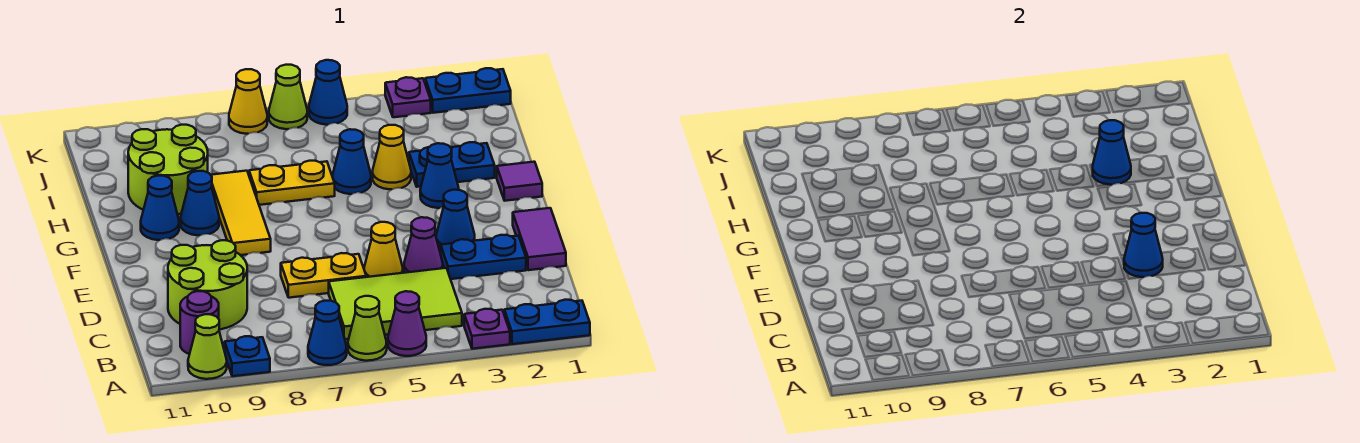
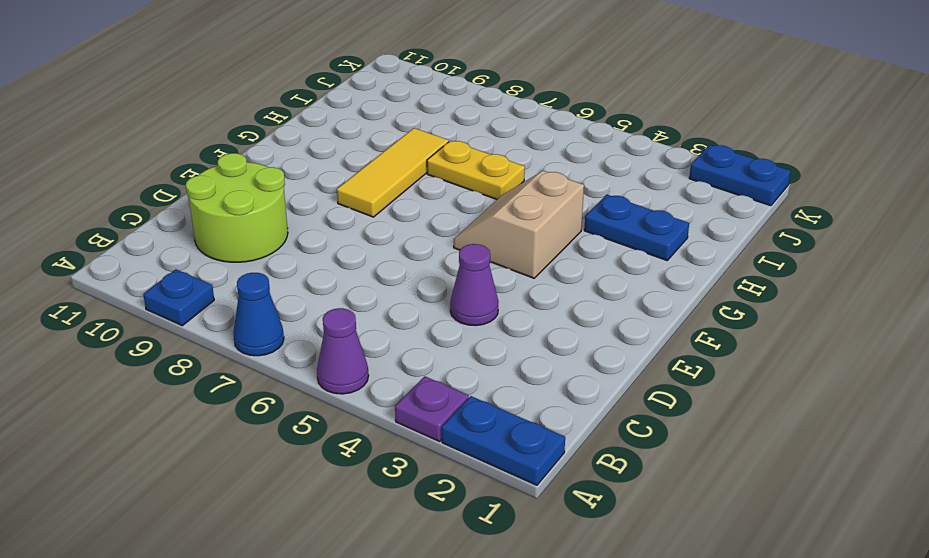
tan slope F4:G5 level 1 top 4 -> none
none -> lime cone A6 level 1
none -> lime cone A10 level 1
none -> lime tile B4:C6 level 1
none -> purple round brick B10 level 1

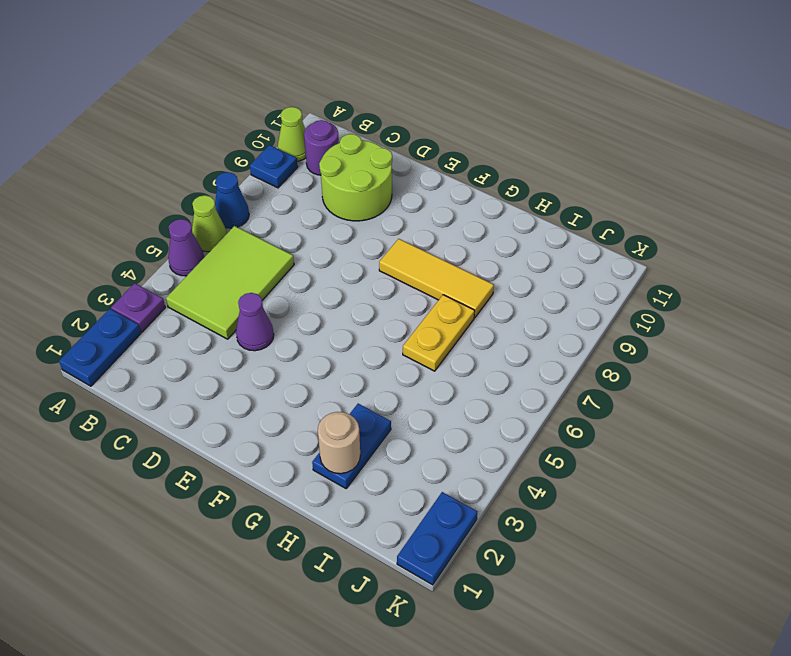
tan round brick H2 level 2 -> none
none -> purple tile D1:E1 level 1
none -> blue plate D2:D3 level 1
none -> yellow cone D5 level 1
none -> yellow plate D6:D7 level 1

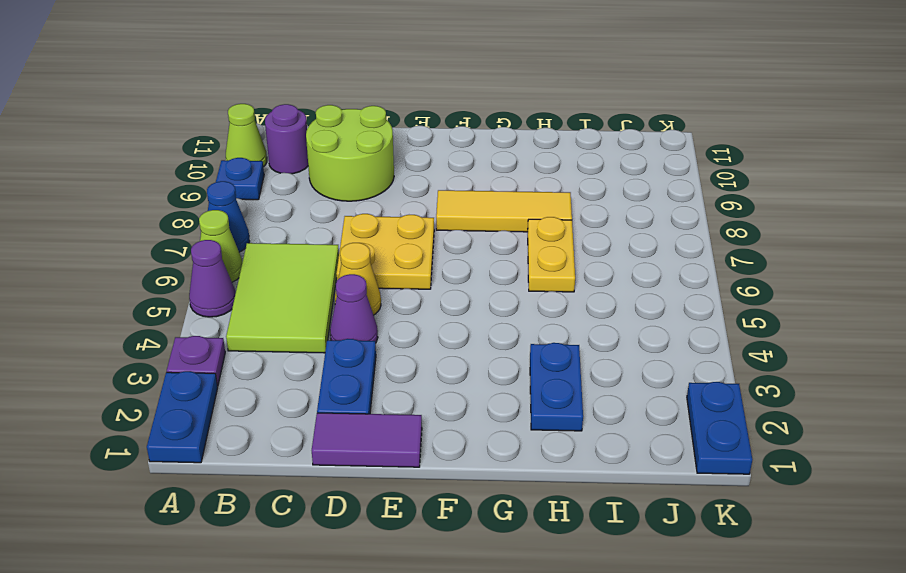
yellow plate D6:E7 level 1 -> yellow plate D6:D7 level 1
none -> blue cone E3 level 1
none -> purple tile G1 level 1
none -> blue cone G3 level 1
none -> blue cone G9 level 1

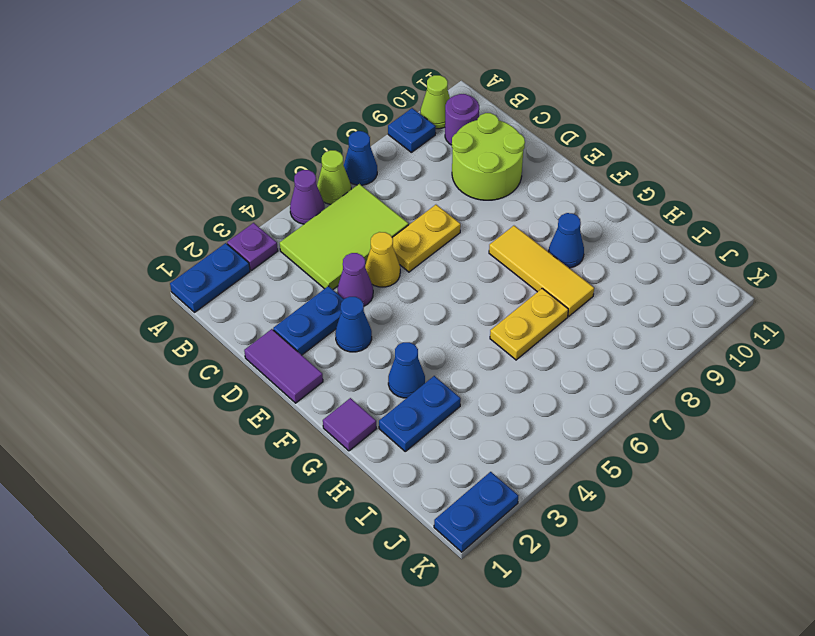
none -> blue cone G10 level 1
none -> yellow cone H4 level 1
none -> blue cone H5 level 1
none -> lime round brick H9:I10 level 1

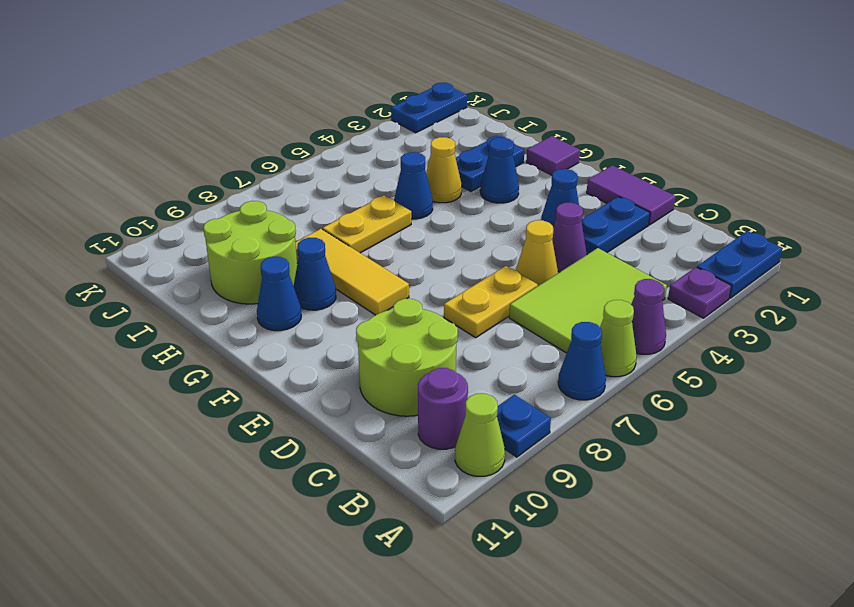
none -> purple plate K3 level 1
none -> blue cone K5 level 1
none -> lime cone K6 level 1
none -> yellow cone K7 level 1

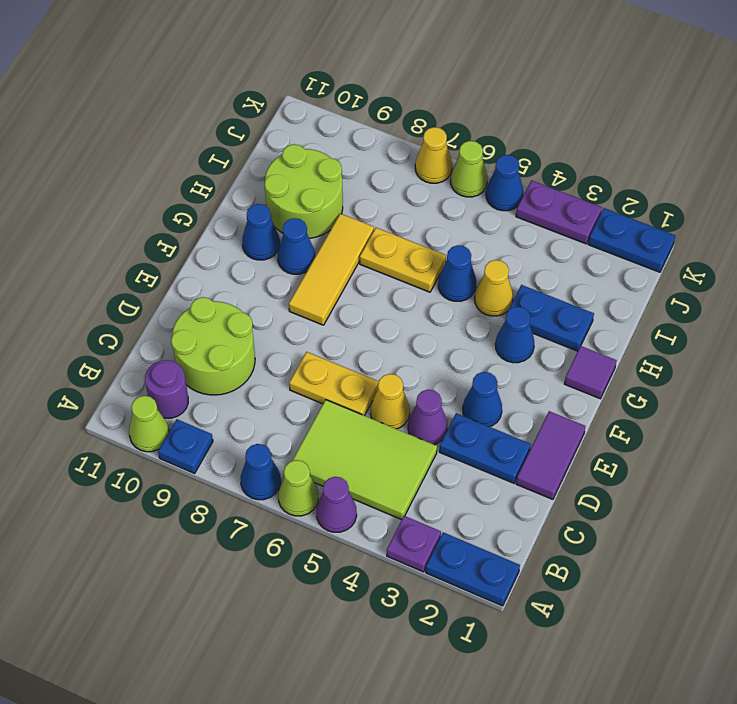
purple plate K3:K4 level 1 -> purple plate K3 level 1
none -> blue cone D3 level 2
none -> blue cone H3 level 2

